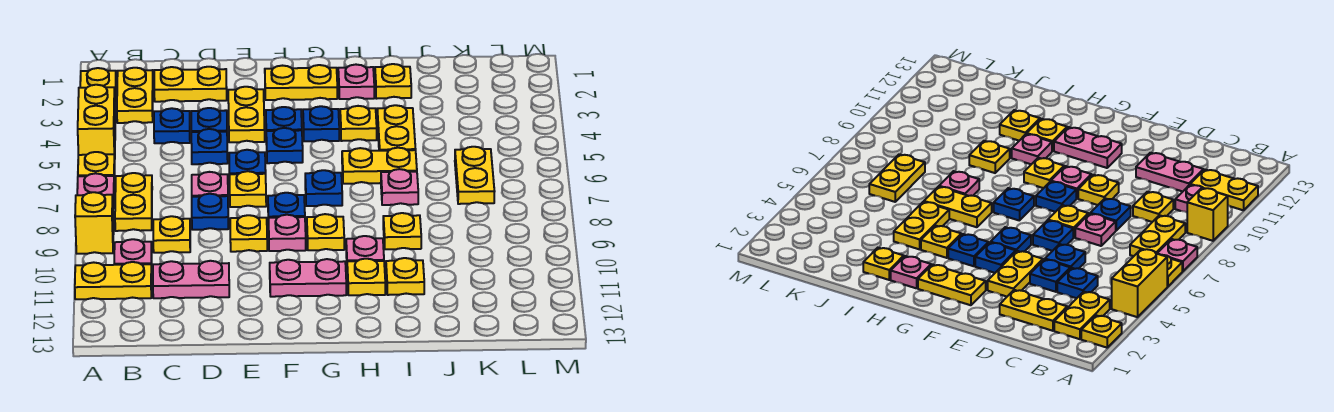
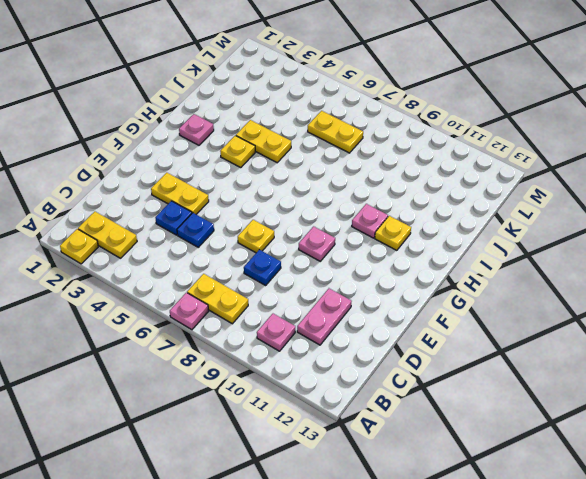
none -> yellow brick A4:A5 level 1
none -> yellow plate A6 level 1
none -> yellow brick A9 level 1
none -> yellow plate A11:B11 level 1

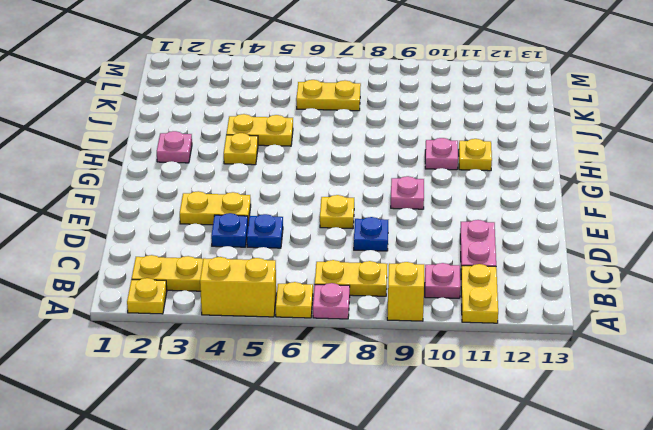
none -> yellow plate C2:D2 level 1
none -> blue plate C4 level 1
none -> yellow plate C9 level 1
none -> pink plate D7 level 1

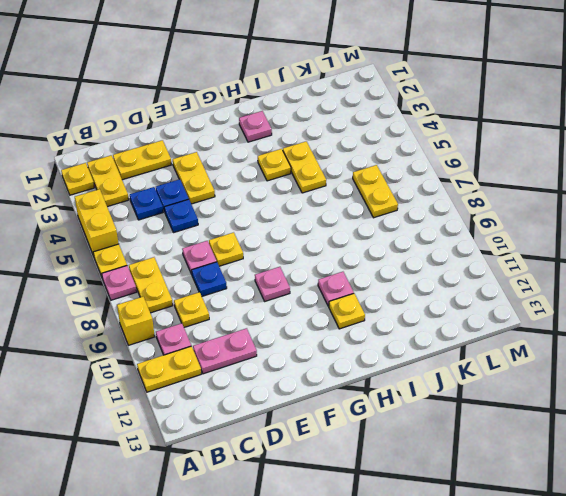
none -> blue plate E6 level 1
none -> yellow plate E9 level 1
none -> yellow plate F2:G2 level 1
none -> blue plate F4 level 1

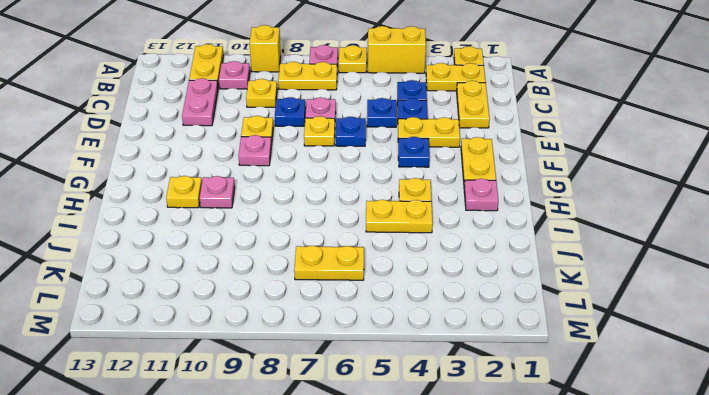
none -> blue plate F5 level 1
none -> blue plate F8 level 1
none -> pink plate F11:G11 level 1
none -> blue plate G4 level 1

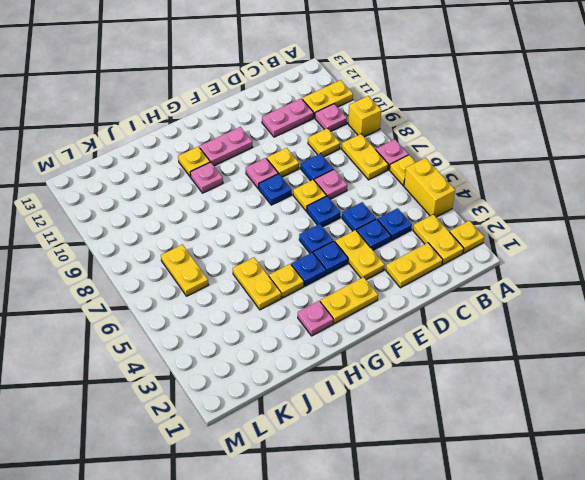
none -> blue plate G7 level 1
none -> yellow plate G9 level 1
none -> yellow plate H6:I6 level 1
none -> yellow plate I2 level 1

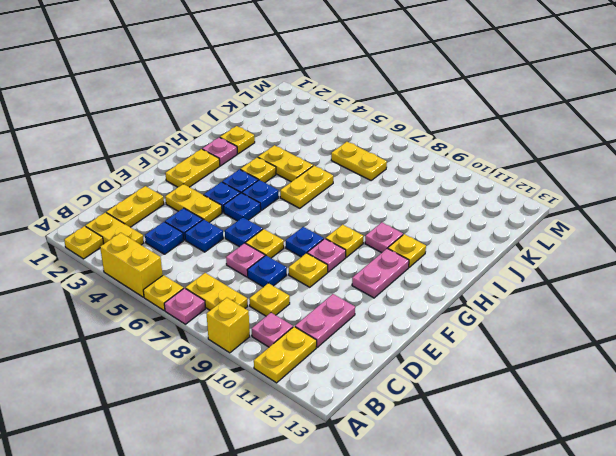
blue plate G5 level 1 -> blue plate G7 level 1
none -> pink plate I7 level 1
none -> yellow plate I9 level 1
none -> yellow plate I11 level 1

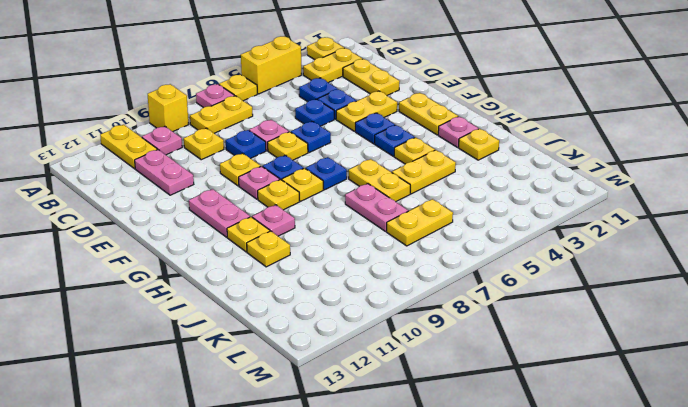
yellow plate G8 level 1 -> yellow plate I9 level 1
pink plate I7:J7 level 1 -> pink plate I7 level 1
none -> blue plate F5 level 1

